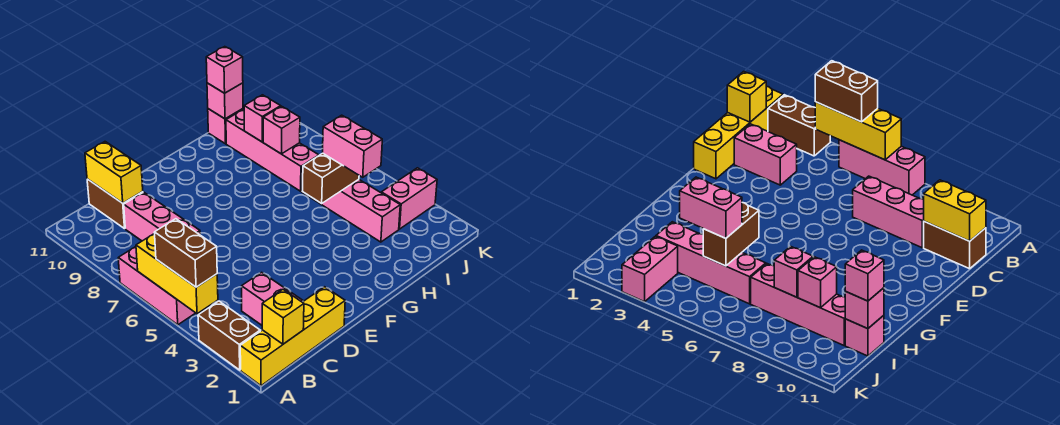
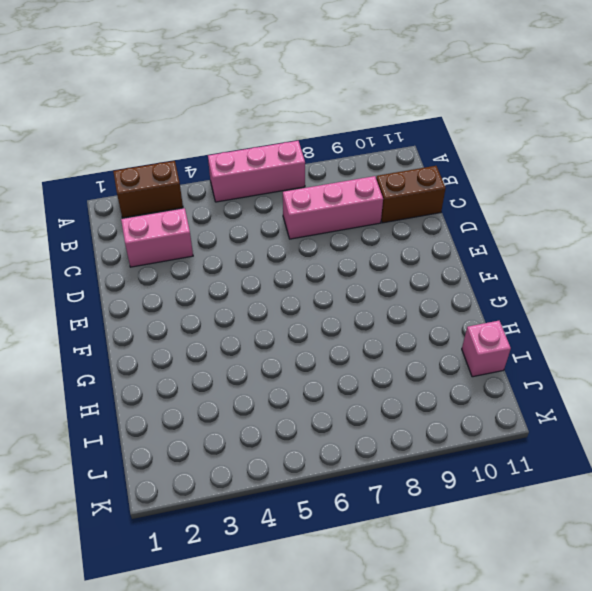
none -> yellow brick A1:D1 level 1
none -> pink brick I3:I6 level 1
none -> pink brick I7:I10 level 1

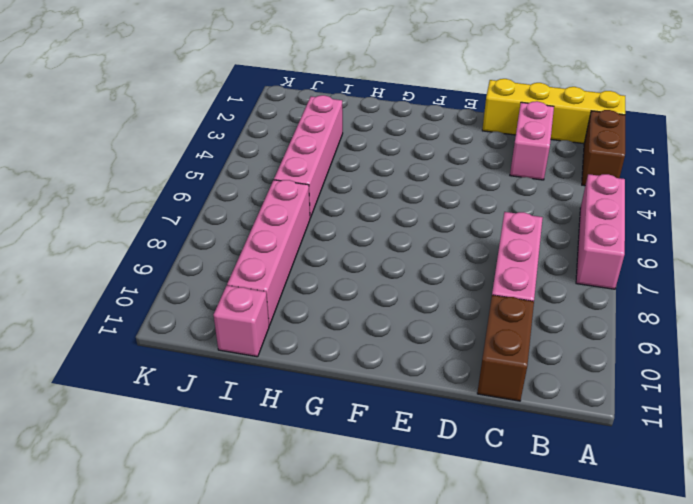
none -> pink brick J3:K3 level 1
none -> yellow brick A4:A6 level 2
none -> yellow brick B1 level 2

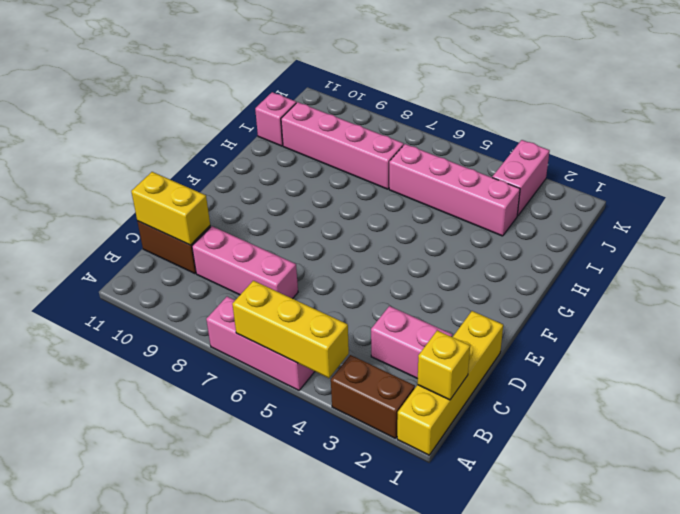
none -> brown brick H5:I5 level 2
none -> pink brick I8 level 2
none -> pink brick I9 level 2

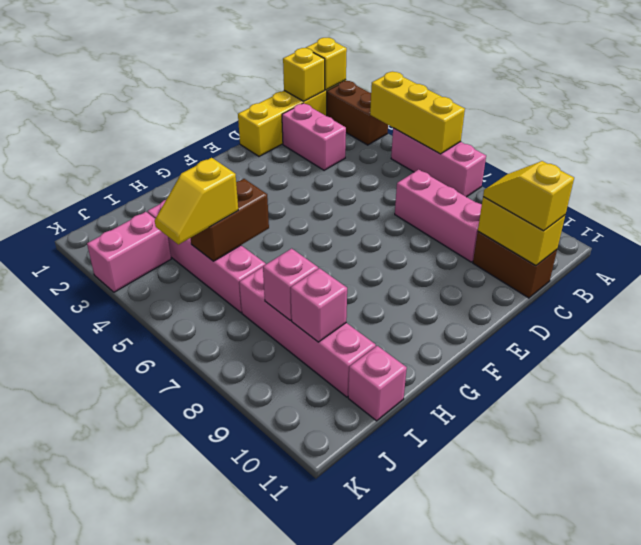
yellow brick A1 level 2 -> none
yellow slope C10:C11 level 3 top 11 -> none
yellow slope I5:J5 level 3 top I -> pink brick I4:I5 level 3
none -> pink brick I11 level 2
none -> brown brick A4:A5 level 3
none -> pink brick I11 level 3

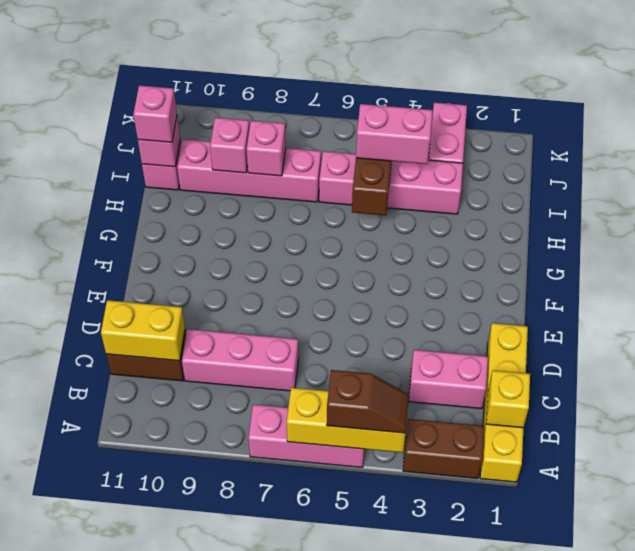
brown slope A4:A5 level 3 top 5 -> brown brick A4:A5 level 3

